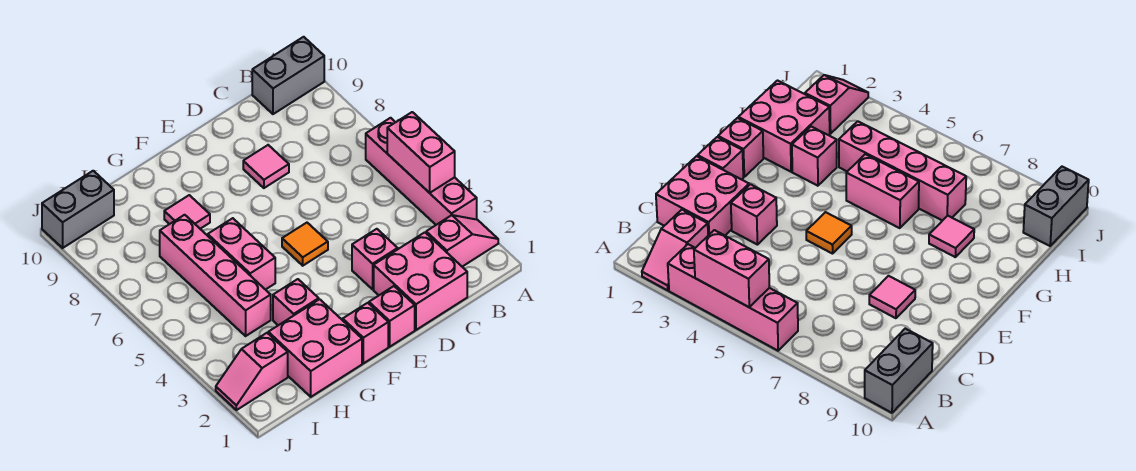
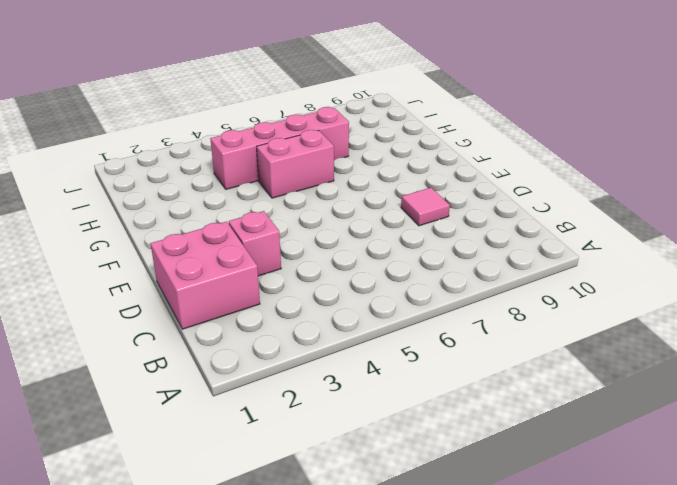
none -> pink slope A2:B2 level 1 top B
none -> pink brick A3:A6 level 1
none -> grey brick A10:B10 level 1

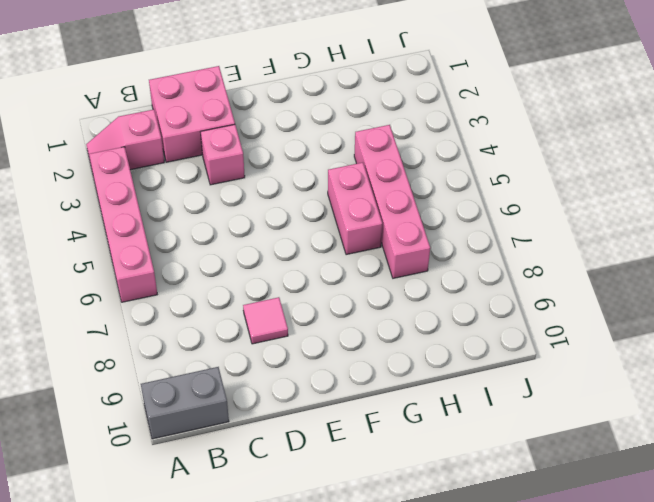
none -> pink brick E1 level 1
none -> orange tile E5 level 1
none -> pink brick F1 level 1

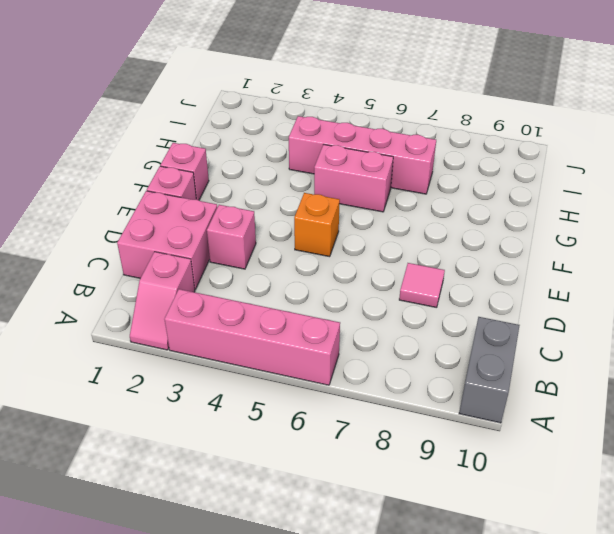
orange brick E5 level 1 -> orange tile E5 level 1
none -> pink brick G1:H2 level 1
none -> pink brick G3 level 1
none -> pink tile G8 level 1

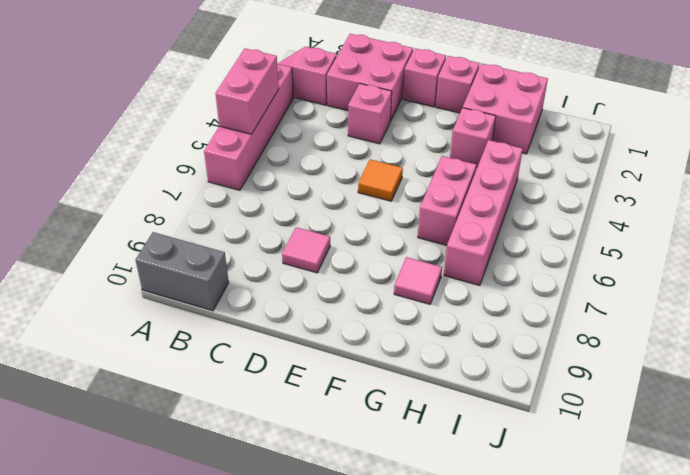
none -> pink slope I2:J2 level 1 top I
none -> grey brick I10:J10 level 1

